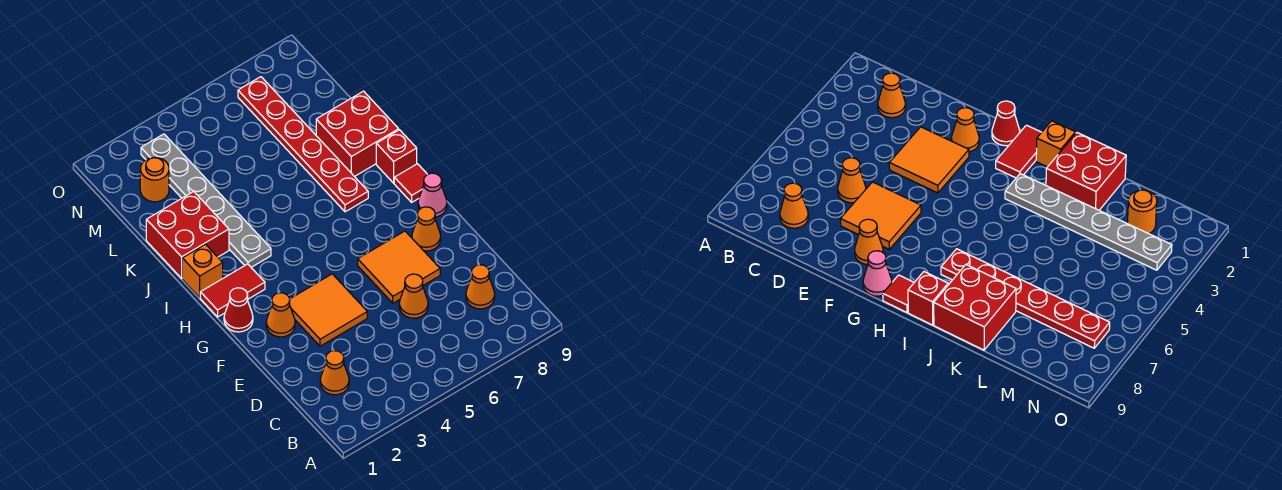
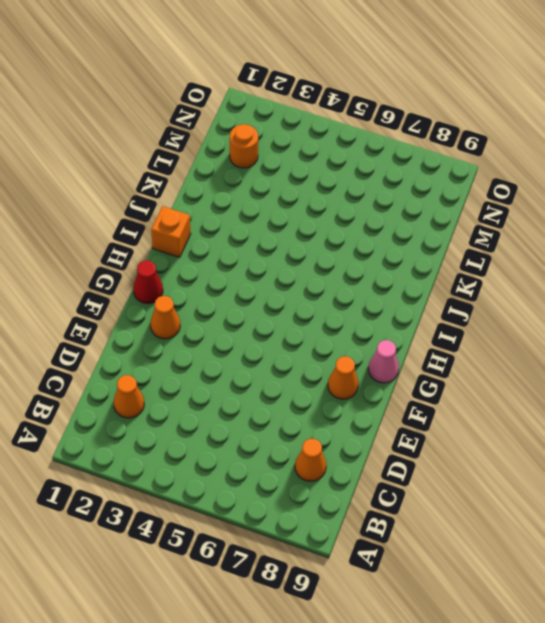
none -> orange cone D6 level 1
none -> orange tile E3:F4 level 1
none -> orange tile E6:F7 level 1

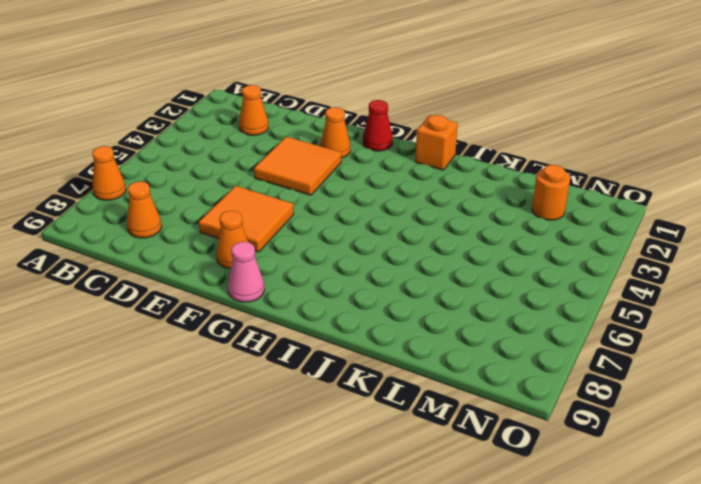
orange cone A7 level 1 -> orange cone D6 level 1
none -> red tile H1:H2 level 1
none -> red tile H9 level 1
none -> grey plate I3:N3 level 1

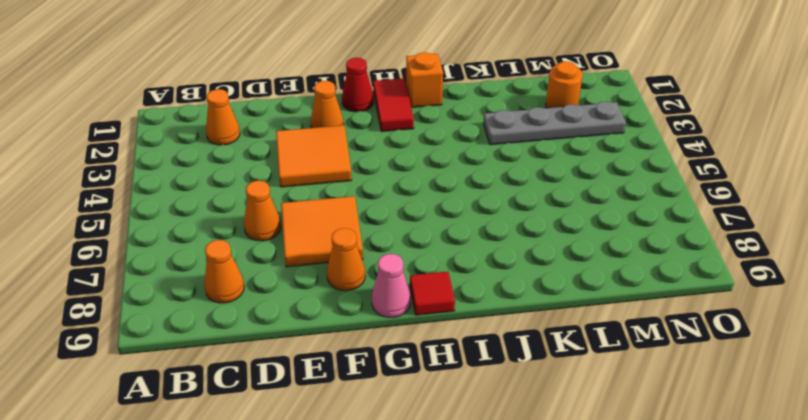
grey plate K3:N3 level 1 -> grey plate I3:N3 level 1
none -> red plate I7:N7 level 1
none -> red brick I9 level 1
none -> red brick J1:K2 level 1

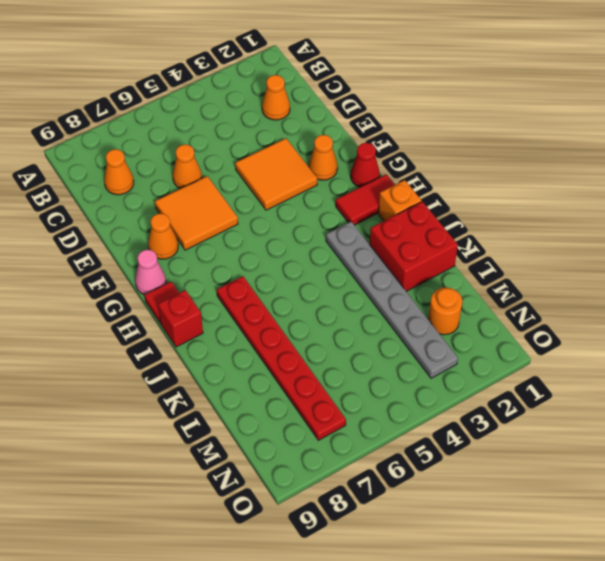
none -> red brick J8:K9 level 1

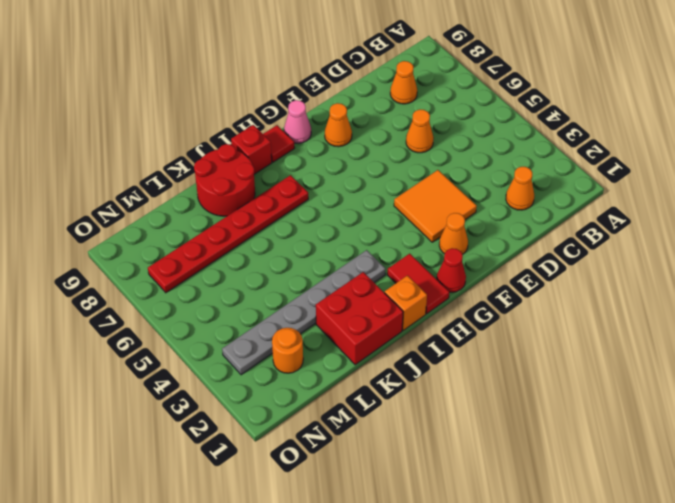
red round brick J8:K9 level 1 -> red brick J8:K9 level 1
none -> orange tile E6:F7 level 1

